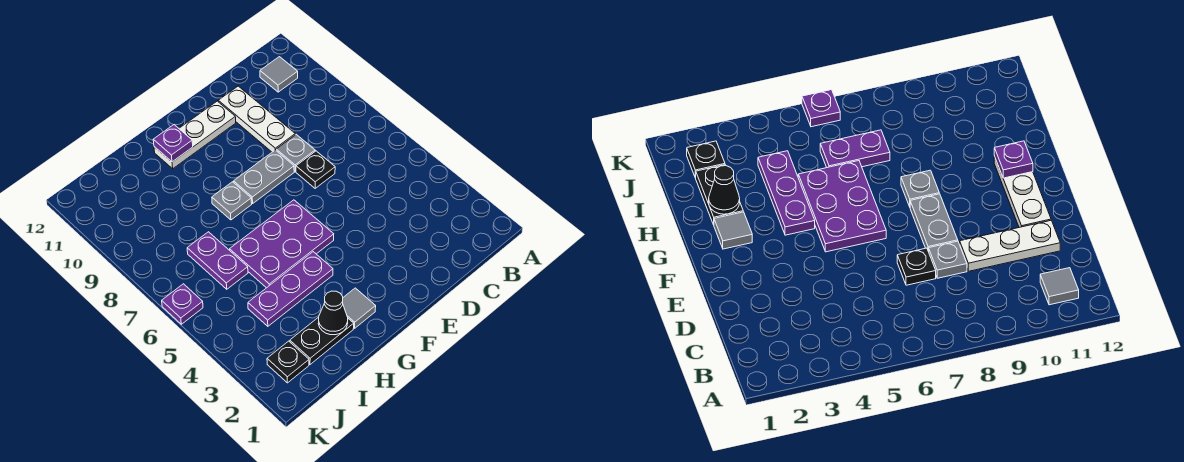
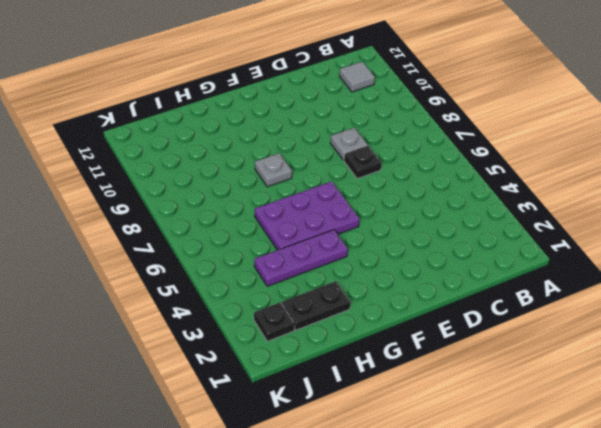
none -> white plate D9:D11 level 1
none -> grey plate E8:F8 level 1
none -> white plate E11:G11 level 1

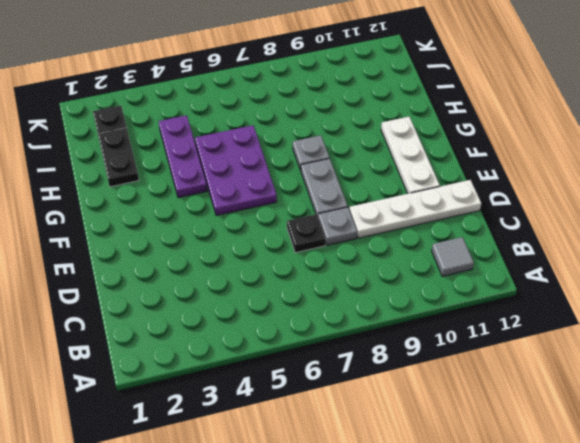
white plate D9:D12 level 1 -> white plate D9:D11 level 1
none -> grey tile G2 level 1
none -> purple plate I6:I7 level 1
none -> purple plate K6 level 1

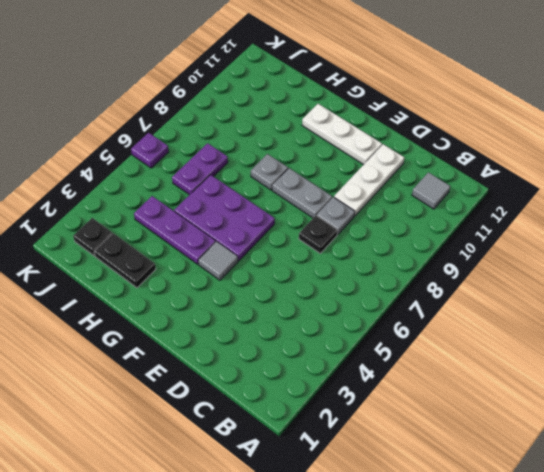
grey tile F4 level 1 -> grey tile G2 level 1
none -> purple plate G11 level 2
none -> black cone H2 level 2

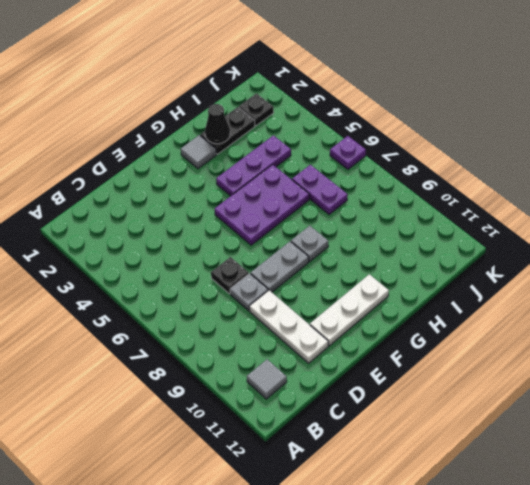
none -> purple plate G11 level 2

